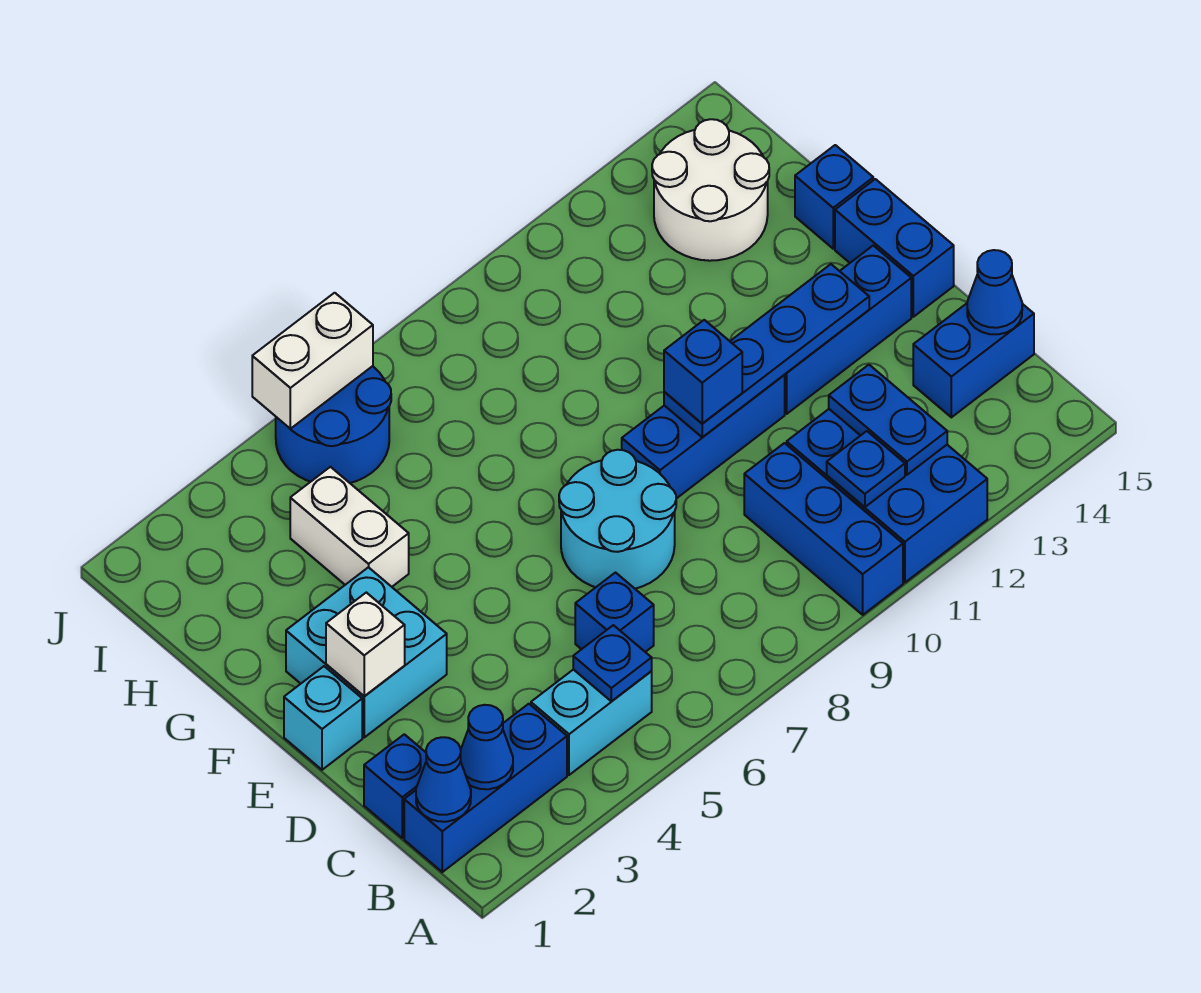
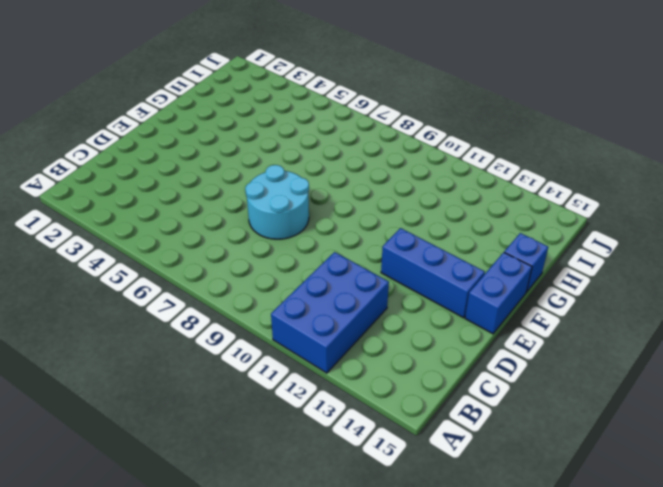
none -> blue brick A10:C10 level 1
none -> blue brick B1:B3 level 1
none -> cyan brick B4:B5 level 1

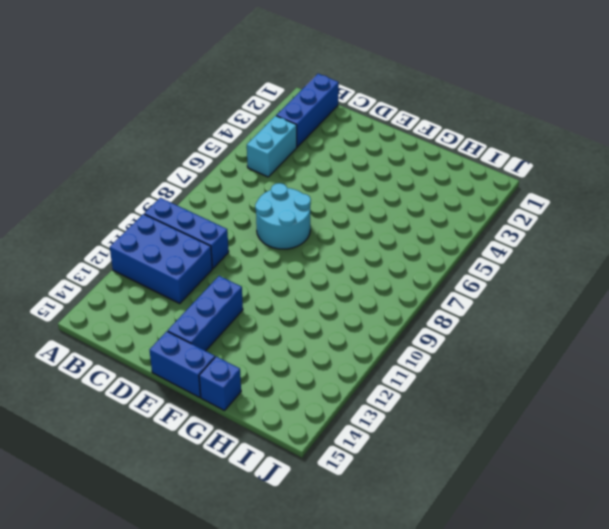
none -> blue brick C1 level 1
none -> blue brick C6 level 1
none -> blue brick C14:C15 level 1

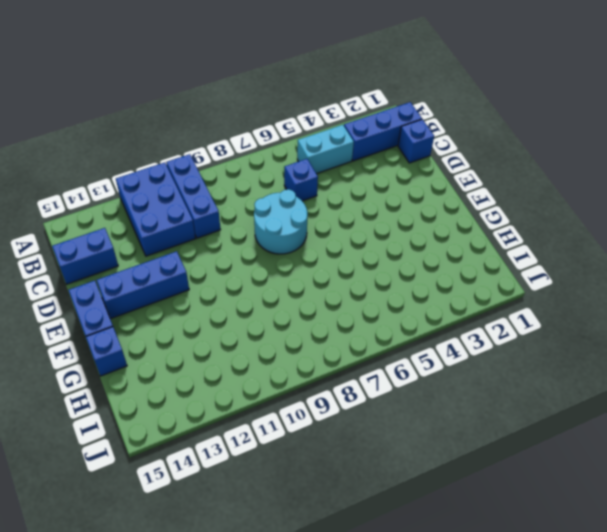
none -> cyan brick E1 level 1
none -> cyan brick E2:F3 level 1
none -> blue brick E9:E11 level 1

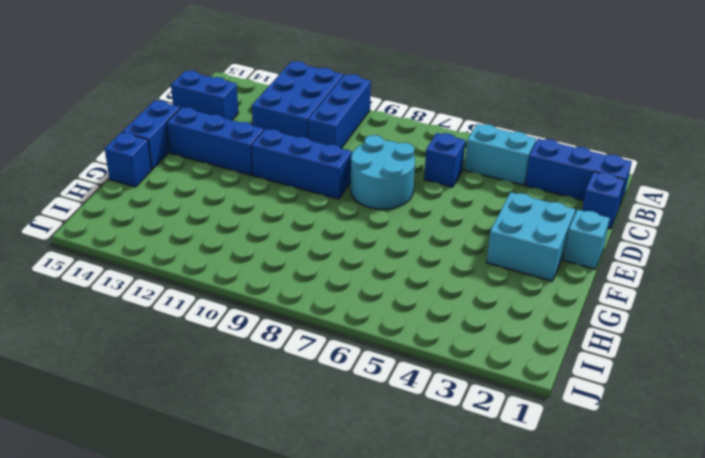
none -> white brick G4:H4 level 1
none -> white round brick H13:I14 level 1
none -> blue round brick I5:J6 level 1

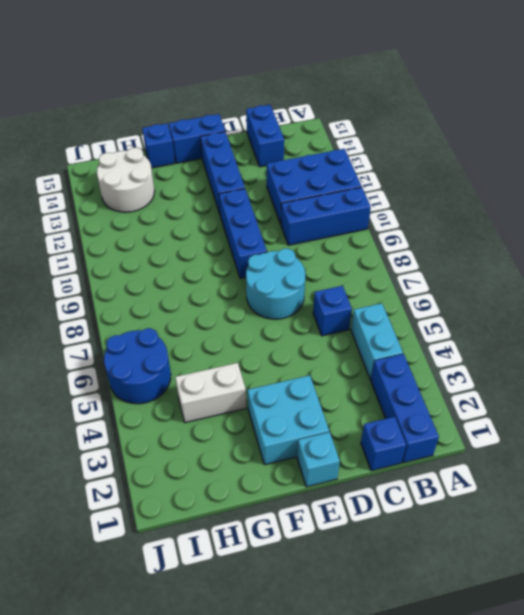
none -> blue cone B1 level 2
none -> blue cone B2 level 2
none -> blue plate B5 level 2

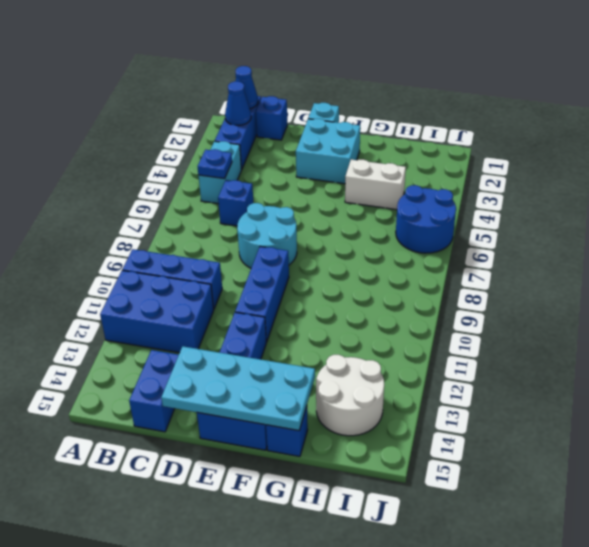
cyan plate D14:G15 level 2 -> none
none -> blue plate B11 level 2
none -> blue plate B12:C12 level 2
none -> blue cone C15 level 2

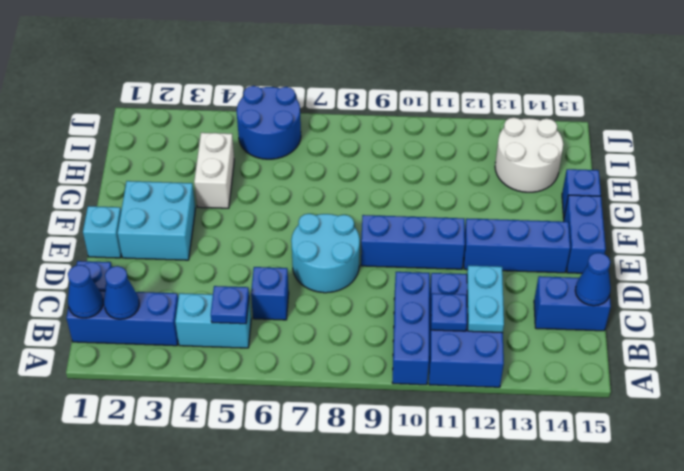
cyan plate B12:C12 level 2 -> blue plate B12:C12 level 2
none -> white brick E2 level 2
none -> blue plate E10:E13 level 2
none -> white brick J5:J6 level 2

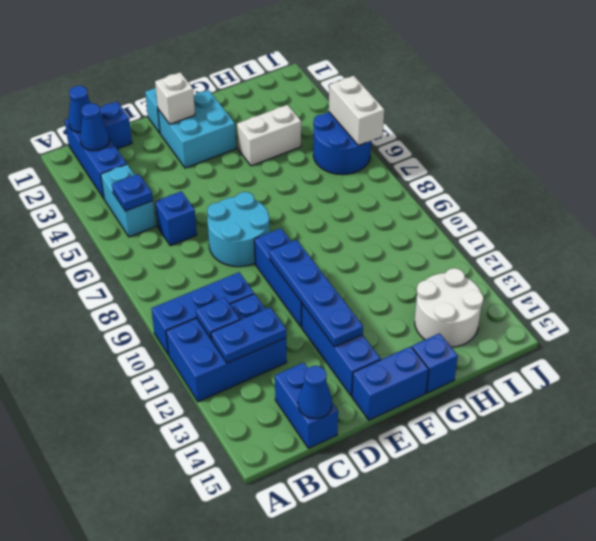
none -> blue brick E10 level 3

